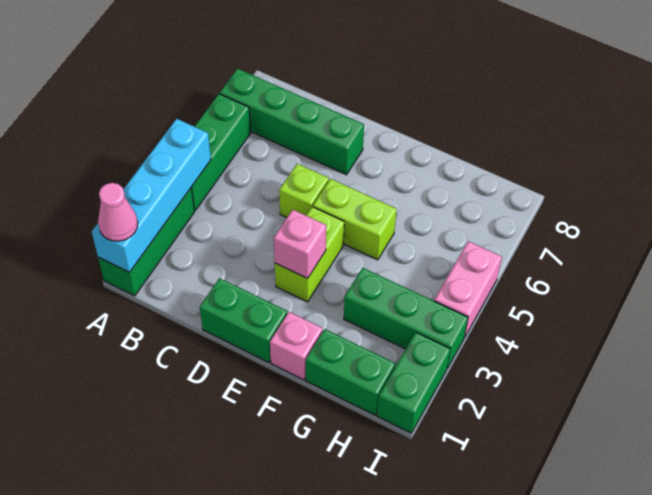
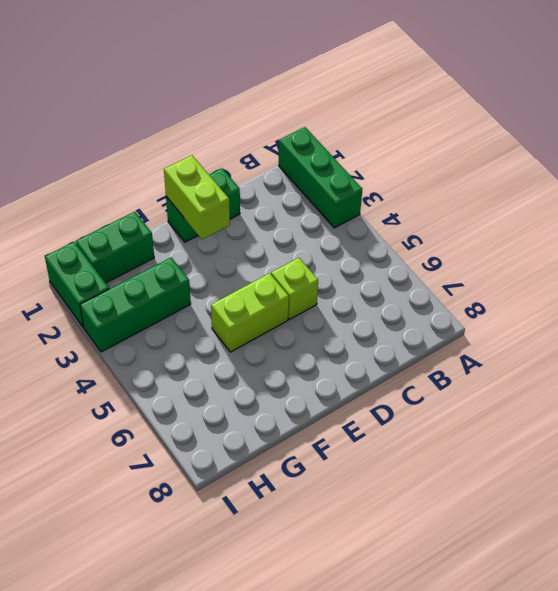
lime brick E1:E2 level 2 -> lime brick E3:E4 level 1
none -> green brick A4:A6 level 1
none -> green brick A7:D7 level 1
none -> pink brick F1 level 1

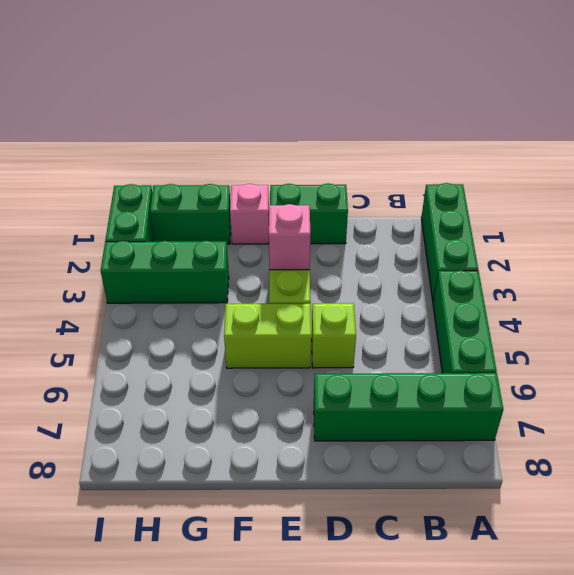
none -> pink brick I4:I5 level 1
none -> cyan brick A1:A4 level 2
none -> pink cone A1 level 3

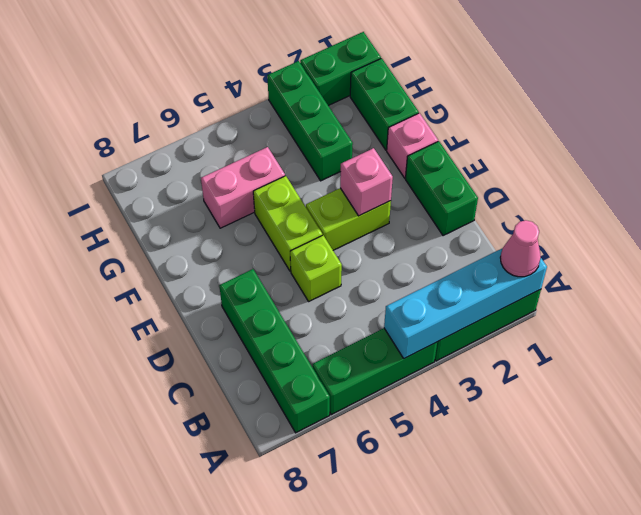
pink brick G5:G6 level 1 -> pink brick I4:I5 level 1

